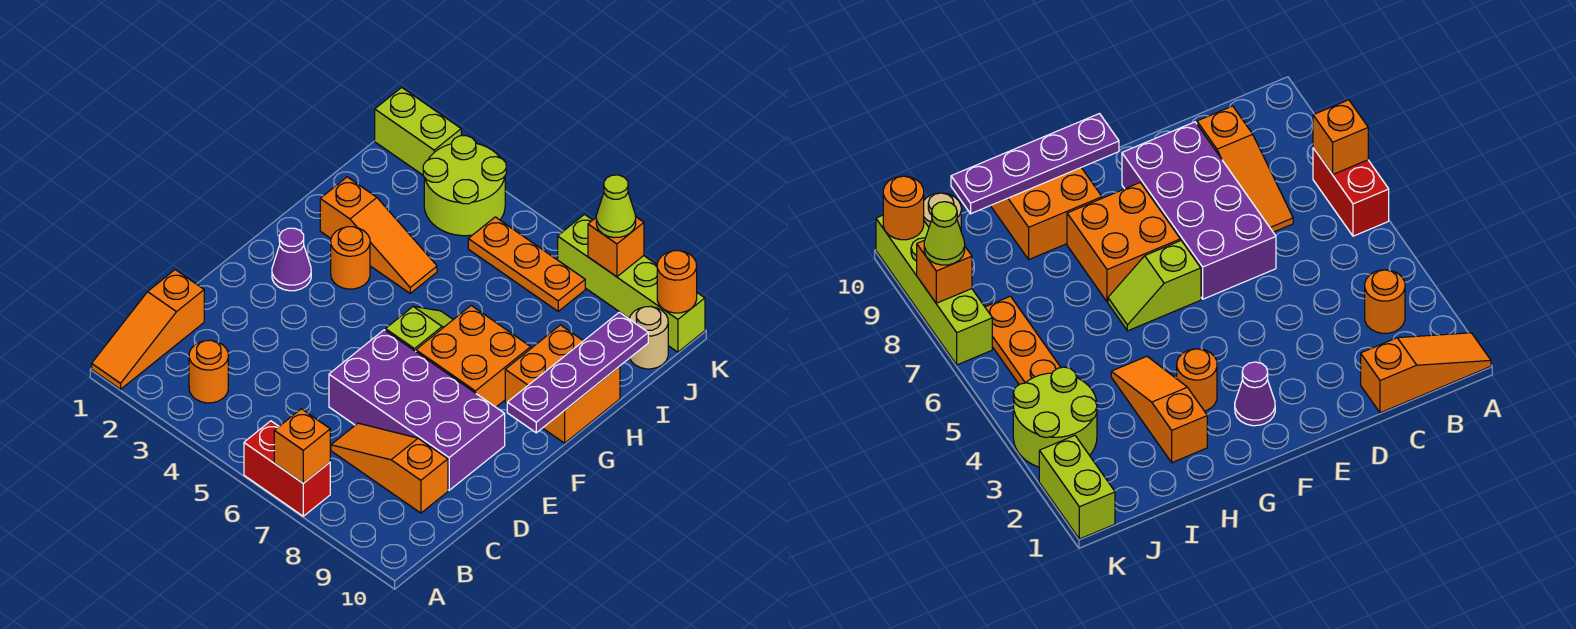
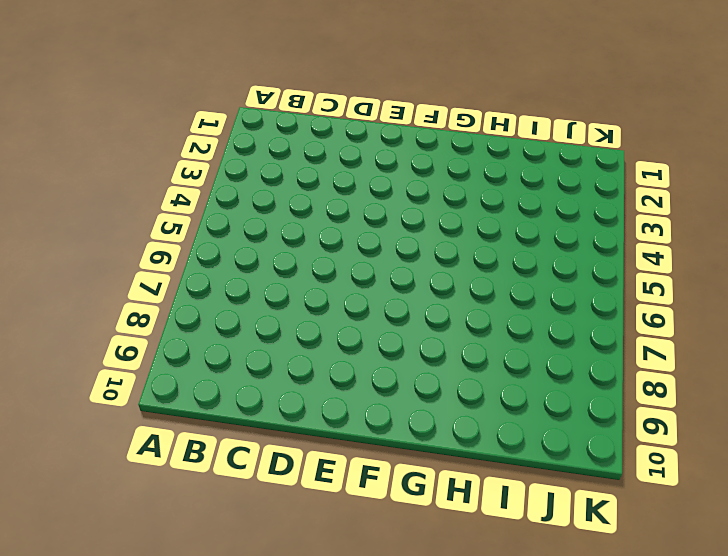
none -> orange slope A1:C1 level 1 top C
none -> red brick A6:A7 level 1
none -> orange round brick B3 level 1

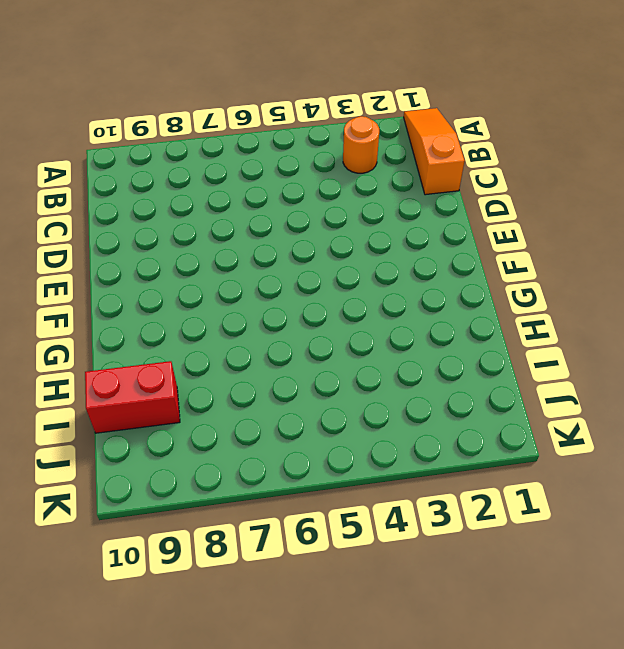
red brick I9:I10 level 1 -> red brick A6:A7 level 1
none -> orange slope C7:C9 level 1 top 9
none -> purple brick D6:E9 level 1
none -> purple cone F2 level 1

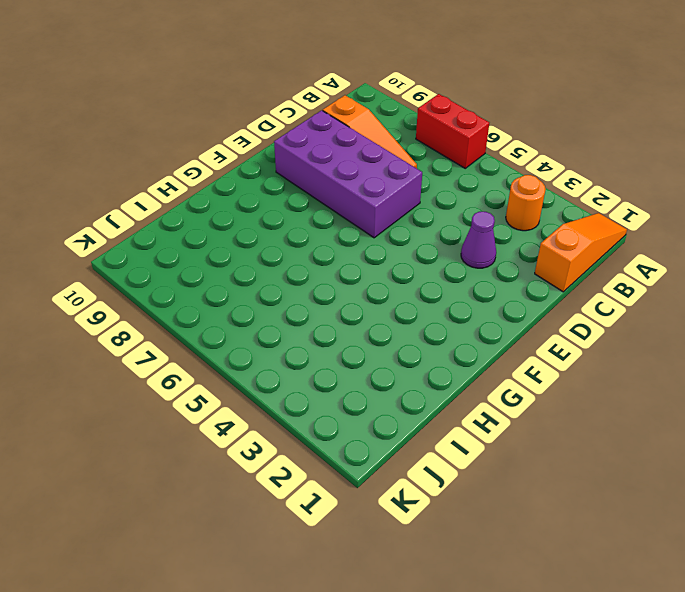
purple cone D3 level 1 -> purple cone F2 level 1
none -> lime slope F6:G6 level 1 top F
none -> orange brick F7:G8 level 1
none -> orange round brick G3 level 1

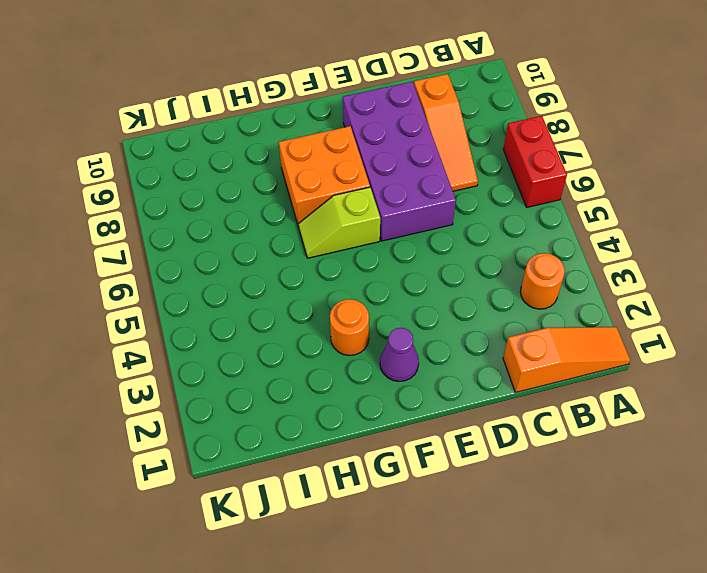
none -> orange brick G9:H10 level 1
none -> orange slope H2:H4 level 1 top 2
none -> lime round brick J3:K4 level 1

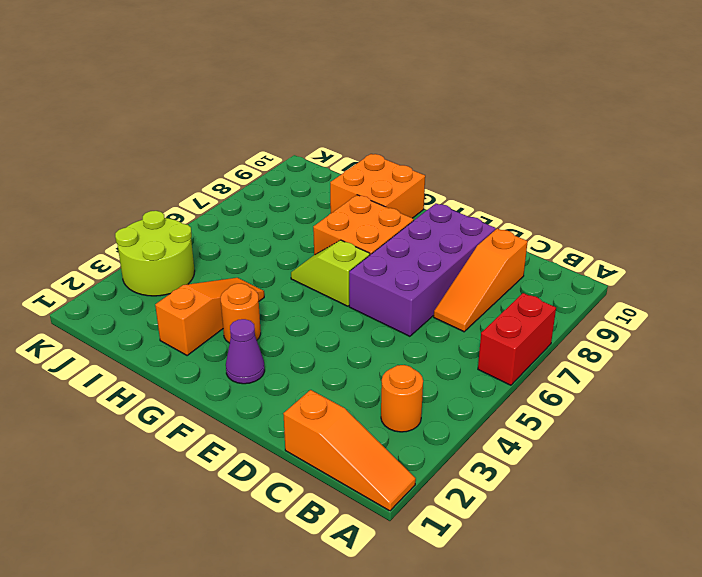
none -> orange plate J5:J7 level 1
none -> tan round brick J10 level 1
none -> lime brick K1:K2 level 1

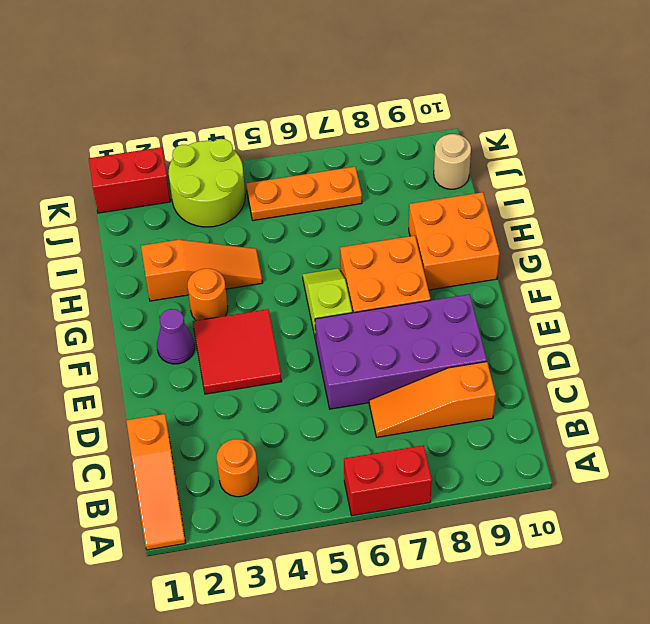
red tile E3:F4 level 1 -> none
red brick K1:K2 level 1 -> lime brick K1:K2 level 1
none -> lime brick K7:K10 level 1
none -> orange brick A7 level 2
none -> purple plate F10:I10 level 2

